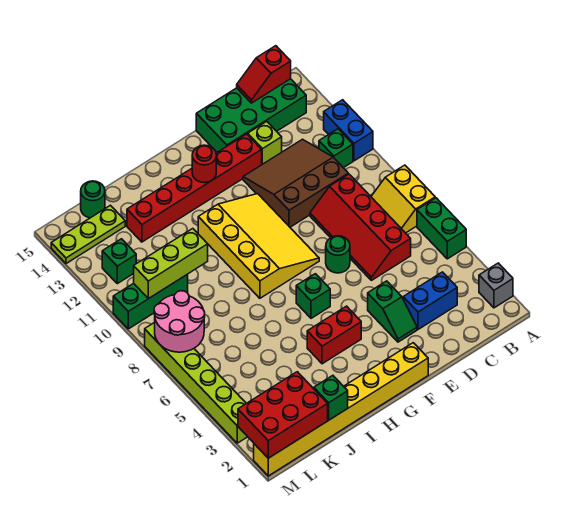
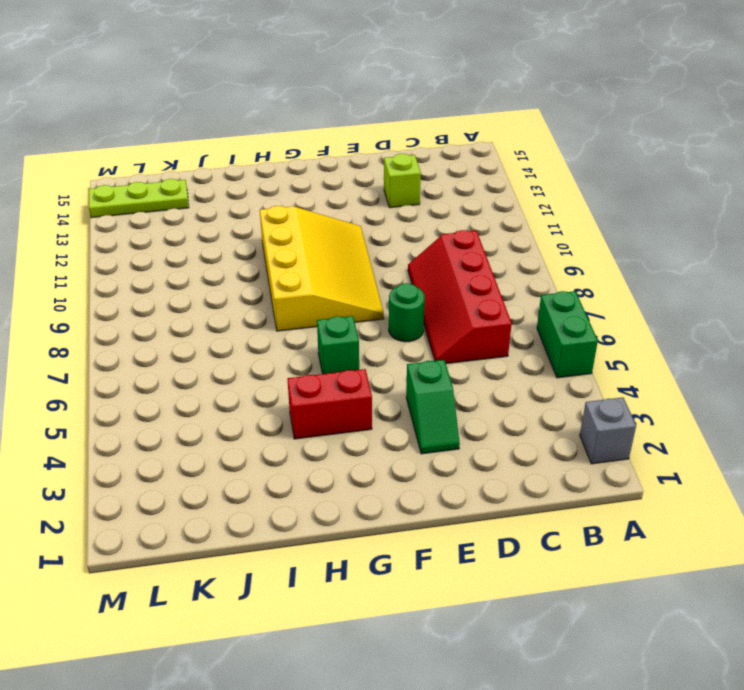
none -> yellow slope A7:B8 level 1 top A
none -> blue brick A11:A12 level 1
none -> green brick B11 level 1

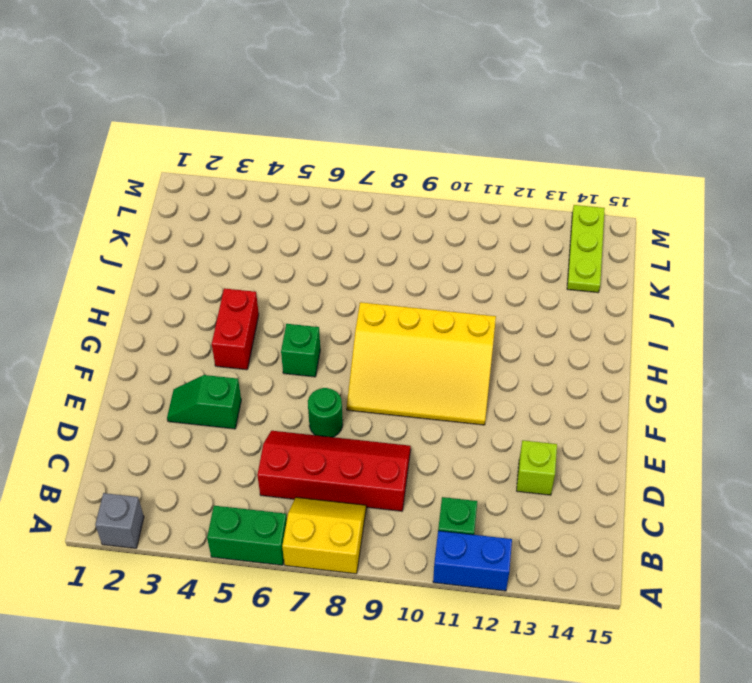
none -> green brick B14:E15 level 1
none -> blue brick C3:D3 level 1
none -> brown slope C10:E12 level 1 top 10

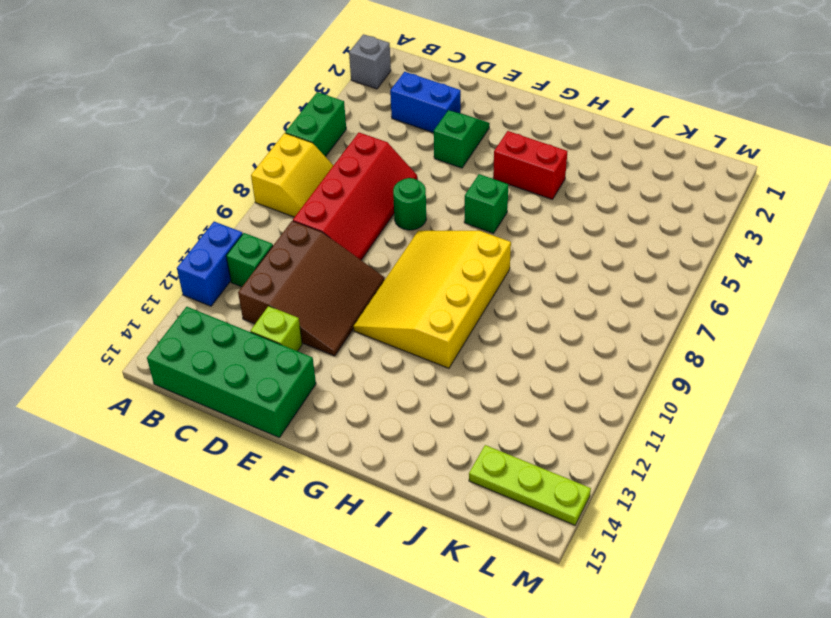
brown slope C10:E12 level 1 top C -> brown slope C10:E12 level 1 top 10
none -> red brick E13:J13 level 1
none -> yellow brick F1:M1 level 1
none -> green brick K10:M10 level 1

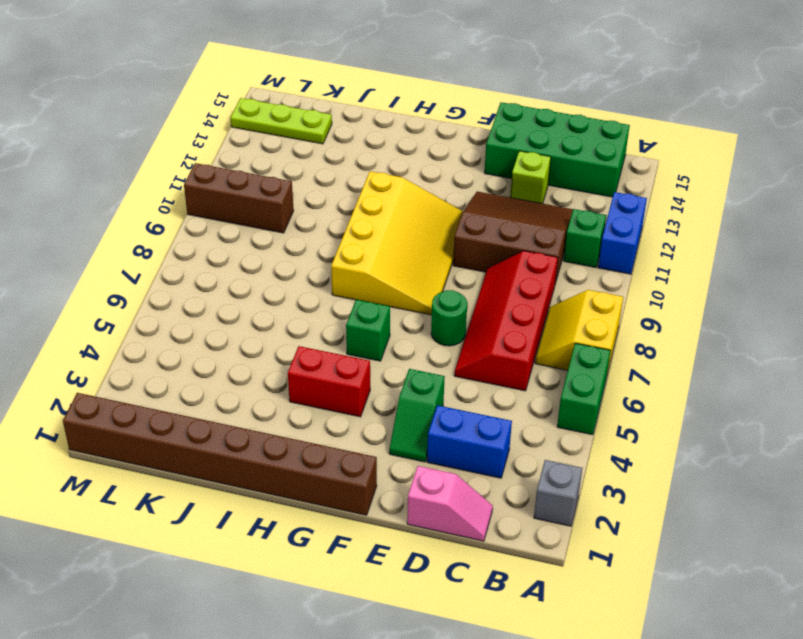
pink slope C1:D1 level 1 top D -> none
brown brick F1:M1 level 1 -> yellow brick F1:M1 level 1
brown brick K10:M10 level 1 -> green brick K10:M10 level 1
none -> red brick E13:J13 level 1
none -> green round brick K15 level 1
none -> green brick L12 level 1

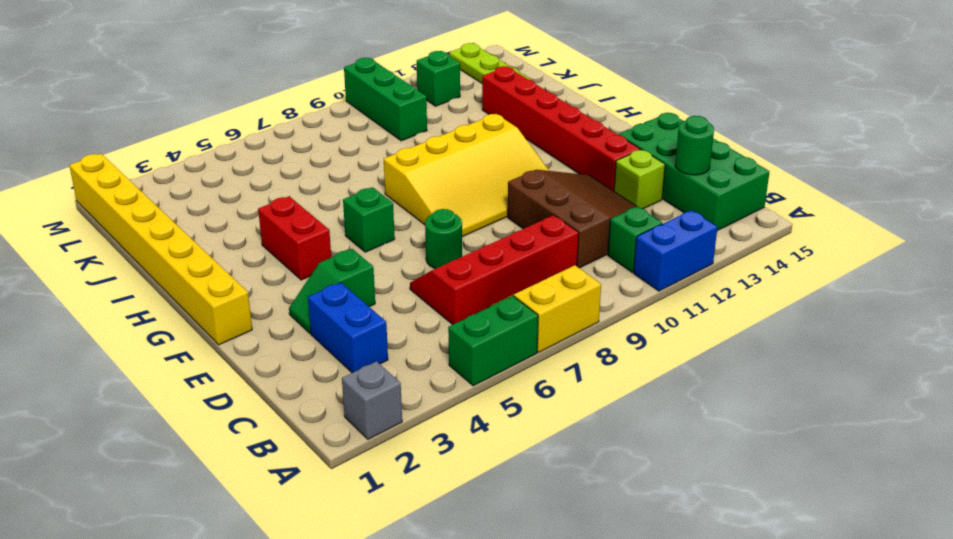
green round brick C14 level 2 -> green round brick K15 level 1
none -> lime brick M3:M8 level 1
none -> red slope B15:C15 level 2 top B
none -> red round brick G13 level 2

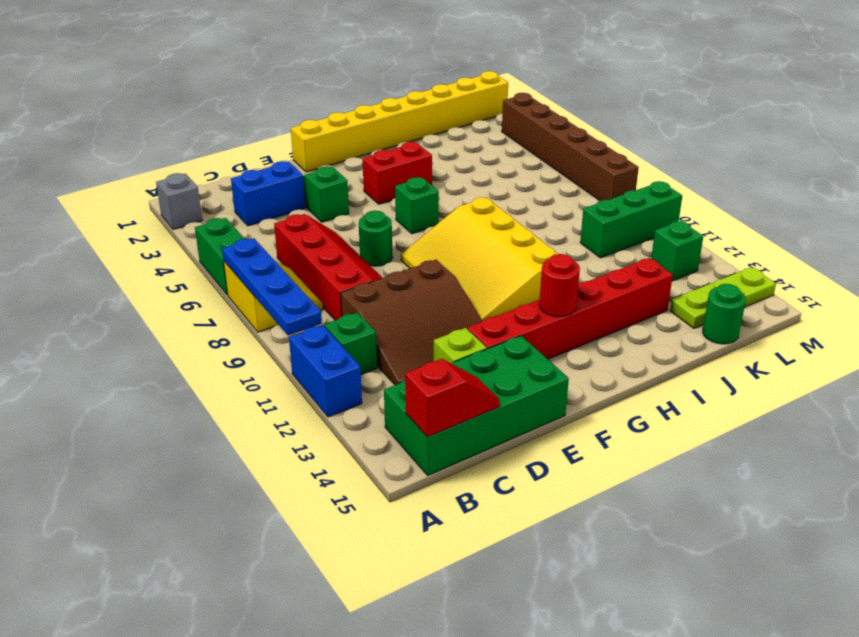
blue plate A7:A10 level 2 -> none
brown brick M3:M8 level 1 -> lime brick M3:M8 level 1
none -> green brick J1 level 2
none -> lime brick J10:L10 level 2
none -> red brick K1:M2 level 2

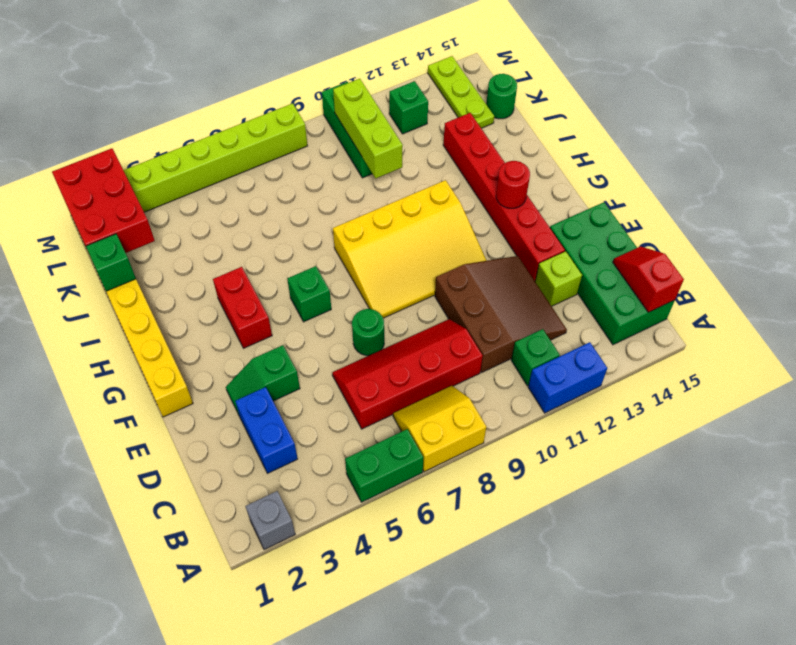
none -> pink round brick L7:M8 level 2

